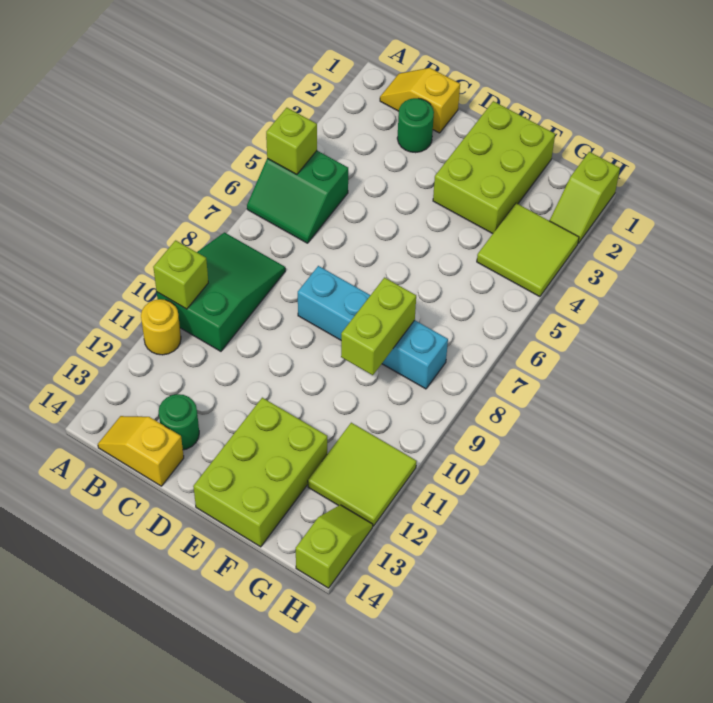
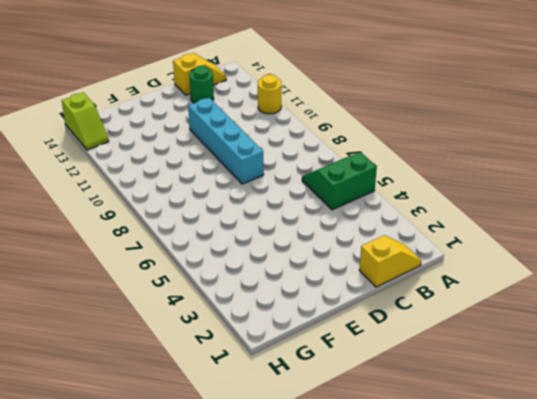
cyan brick D8:D11 level 1 -> cyan brick D8:G8 level 1
none -> green slope A8:B10 level 1 top 10
none -> green round brick C2 level 1
none -> lime brick E1:F3 level 1

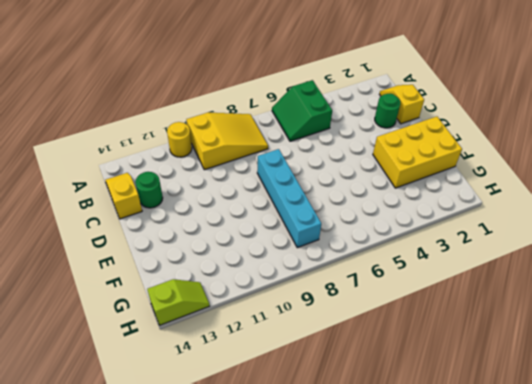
yellow slope A8:B10 level 1 top 10 -> green slope A8:B10 level 1 top 10
yellow brick E1:F3 level 1 -> lime brick E1:F3 level 1
none -> lime brick E12:F14 level 1
none -> lime tile G3:H4 level 1
none -> lime tile G11:H12 level 1

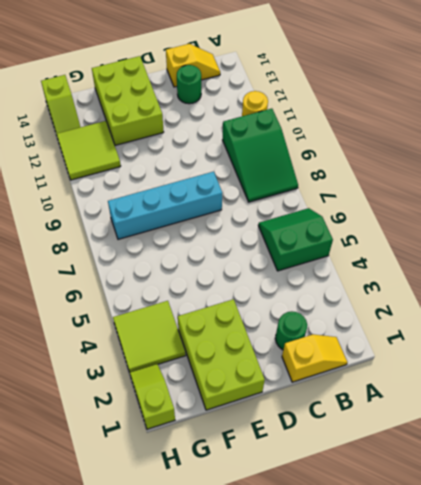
none -> lime brick A5 level 2
none -> lime brick A10 level 2
none -> lime brick F8:F9 level 2

